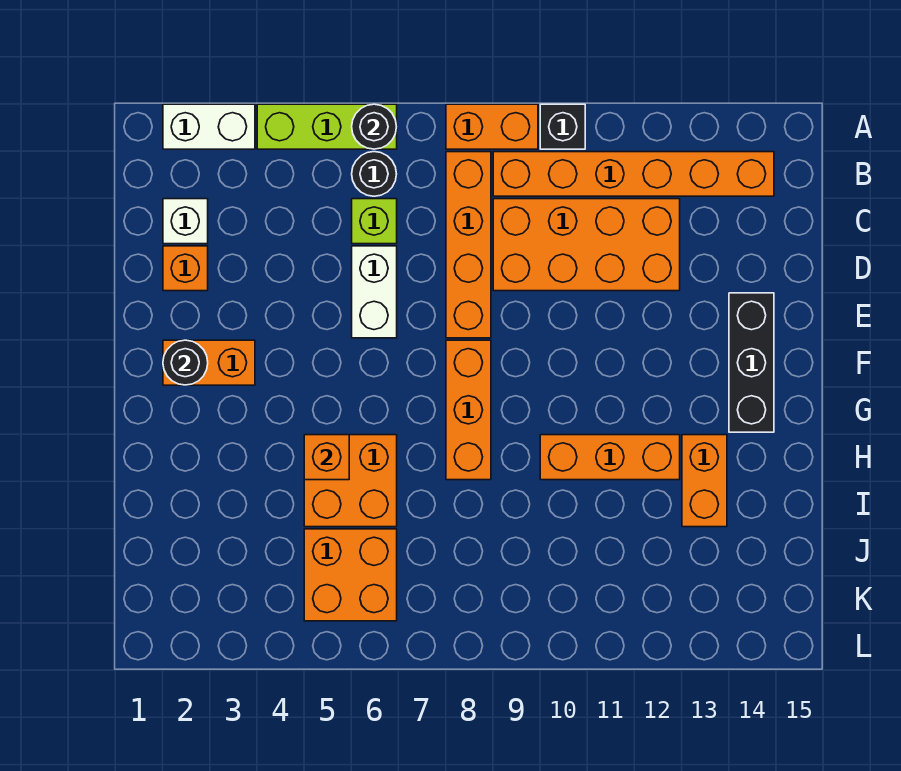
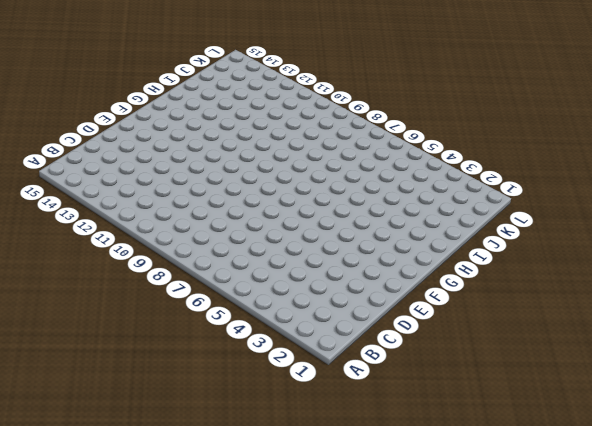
none -> white brick A2:A3 level 1
none -> lime brick A4:A6 level 1
none -> orange brick A8:A9 level 1

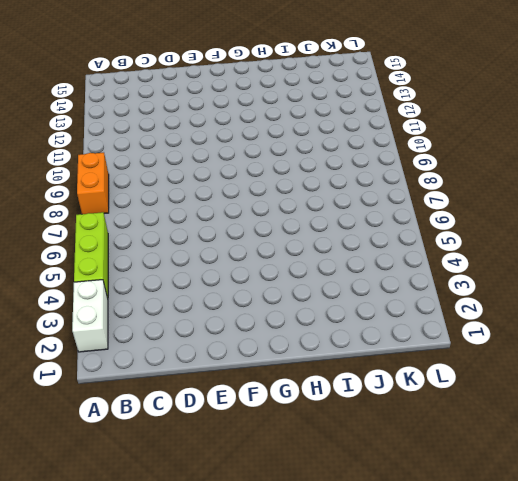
none -> black brick A10 level 1
none -> black round brick B6 level 1
none -> orange brick B8:E8 level 1

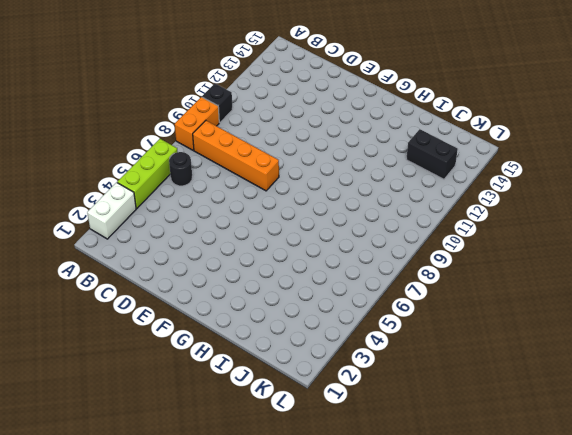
black brick J13:K13 level 1 -> none
none -> orange brick B9:B14 level 1
none -> white brick C2 level 1
none -> lime brick C6 level 1

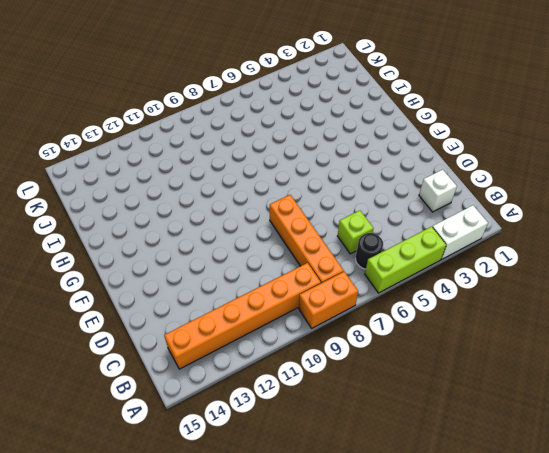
none -> black brick A10 level 1
none -> orange brick C9:D12 level 1
none -> orange brick D2 level 1

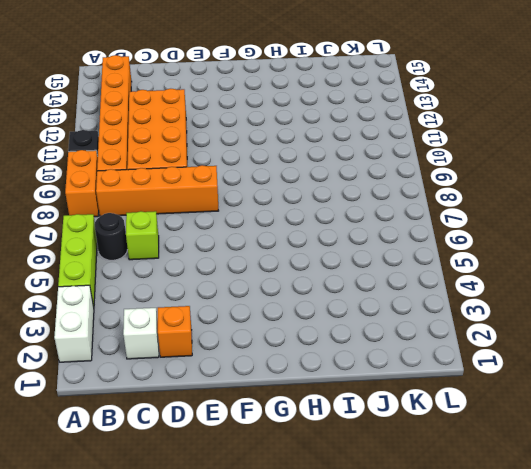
none -> white brick D6:E6 level 1
none -> black brick E14:G14 level 1
none -> orange brick F2:F3 level 1

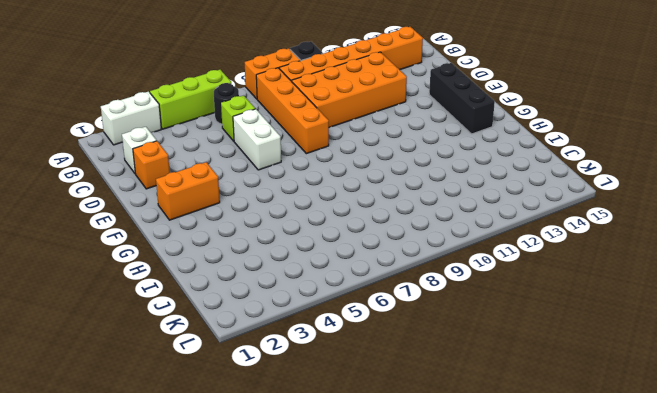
none -> orange brick F8:H8 level 1
none -> orange brick H5:I6 level 1
none -> orange brick H10:H12 level 1

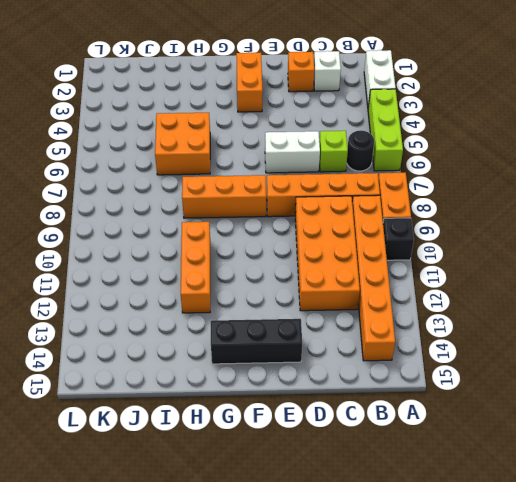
none -> orange brick H13:I13 level 1
none -> orange brick J5:K6 level 1
none -> black round brick A6 level 2

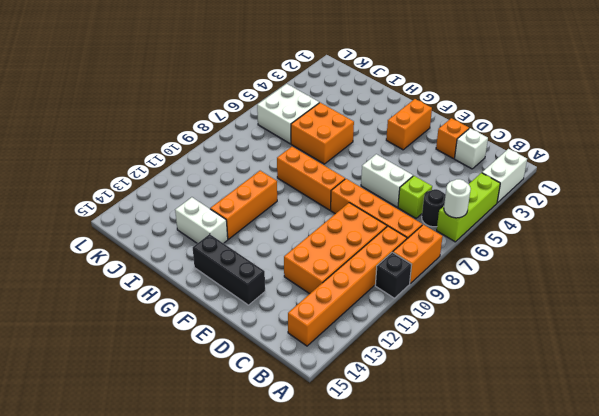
white round brick A6 level 2 -> black round brick A6 level 2
white brick H13:I13 level 1 -> orange brick H13:I13 level 1
white brick J5:K6 level 1 -> orange brick J5:K6 level 1
none -> black round brick F2 level 2
none -> orange brick H5 level 2

